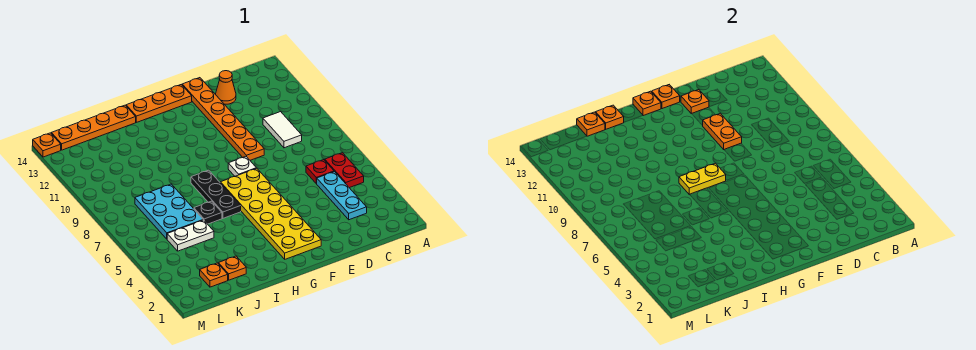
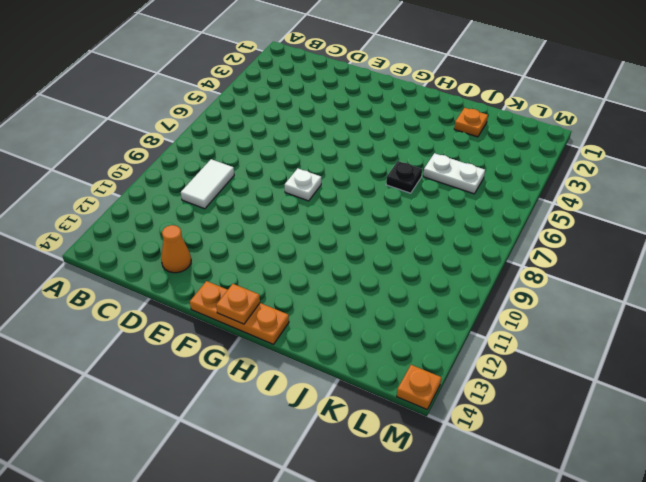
none -> red plate B5:B6 level 1
none -> cyan plate C3:C5 level 1
none -> red plate C6 level 1

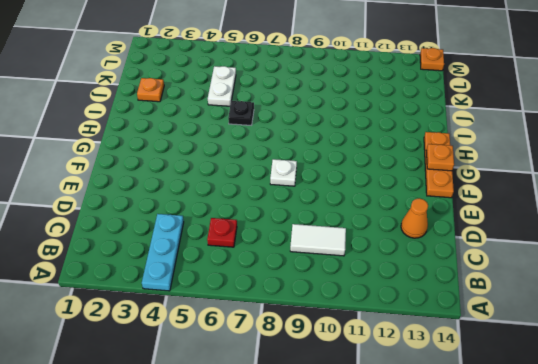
cyan plate A4:C4 level 1 -> cyan plate C3:C5 level 1
none -> red plate B5:B6 level 1
none -> orange plate E9:E14 level 1
none -> yellow plate F2:G7 level 1

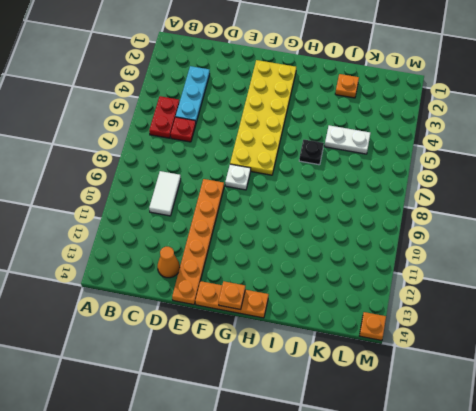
none -> black plate H6:H8 level 1
none -> orange plate I14:L14 level 1
none -> cyan plate J6:K8 level 1

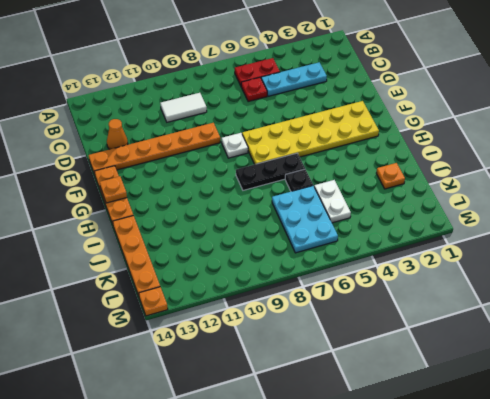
cyan plate J6:L7 level 1 -> cyan plate J6:K8 level 1
none -> orange plate K2 level 1
none -> orange plate E10:E11 level 2
none -> orange plate E13 level 2

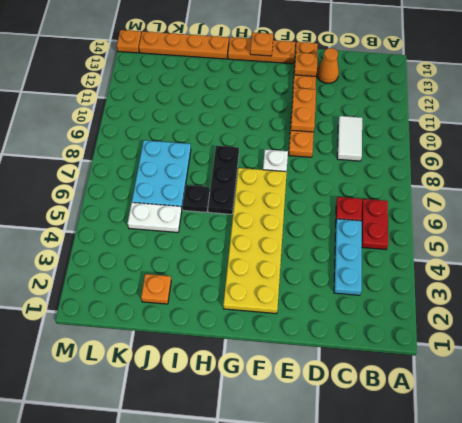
none -> orange plate K2 level 1
none -> orange plate F14 level 2
none -> yellow plate G8:H8 level 2

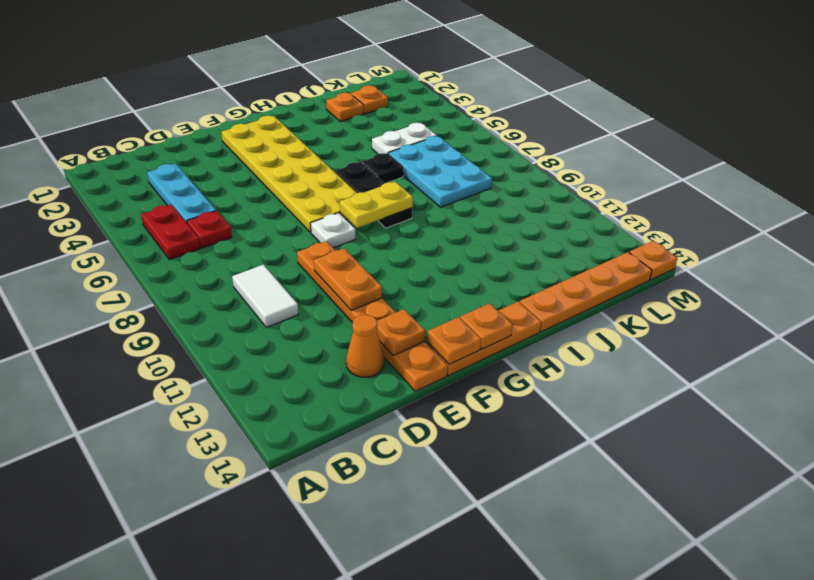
none -> orange plate I14 level 2
none -> orange plate J14 level 2

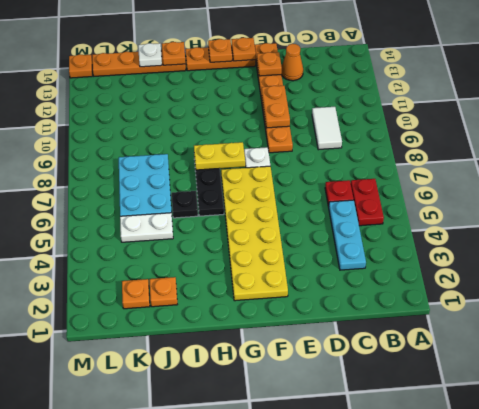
white plate J14 level 2 -> orange plate J14 level 2

